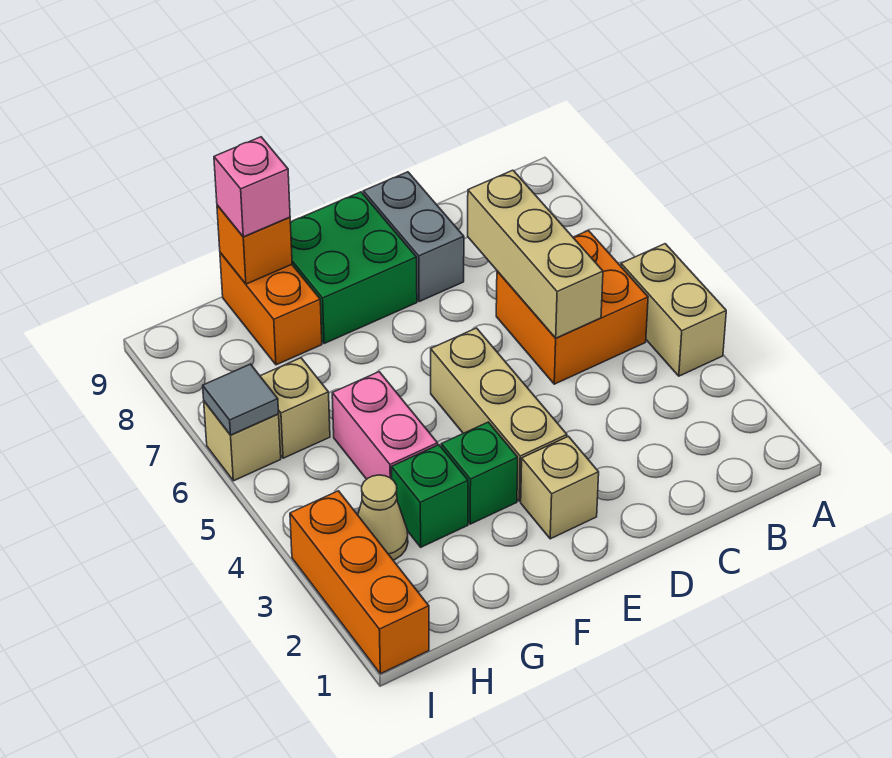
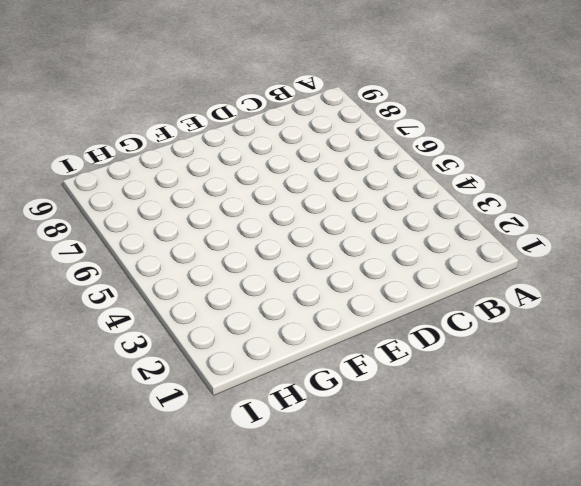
none -> tan brick A4:A5 level 1
none -> orange brick B5:C6 level 1
none -> grey brick D8:D9 level 1

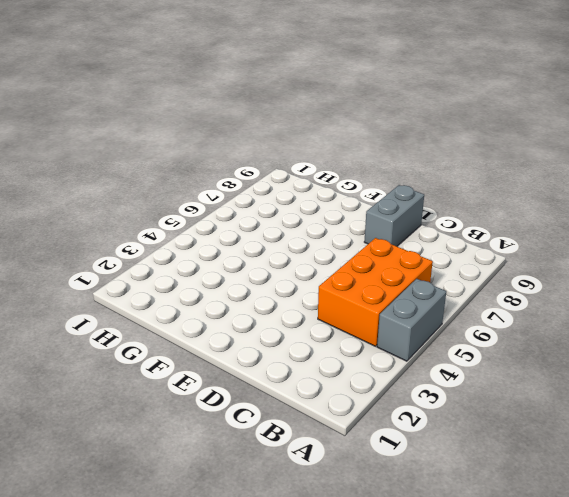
grey brick A4:A5 level 1 -> tan brick A4:A5 level 1
orange brick B4:C6 level 1 -> orange brick B5:C6 level 1
none -> tan brick E2 level 1
none -> tan brick E3:E5 level 1
none -> green brick E8:F9 level 1

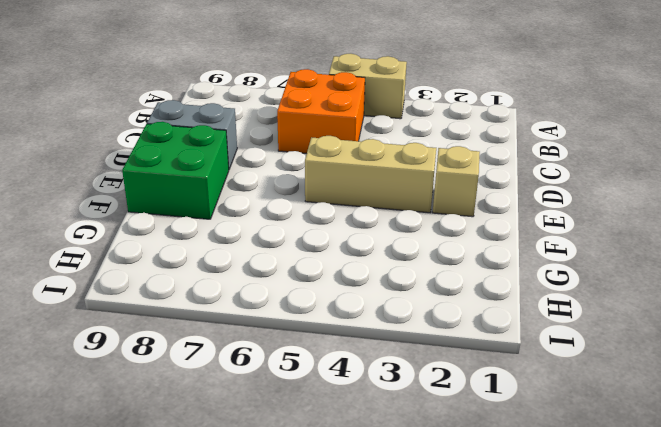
none -> green brick F3 level 1
none -> green brick G3 level 1
none -> pink brick G4:G5 level 1

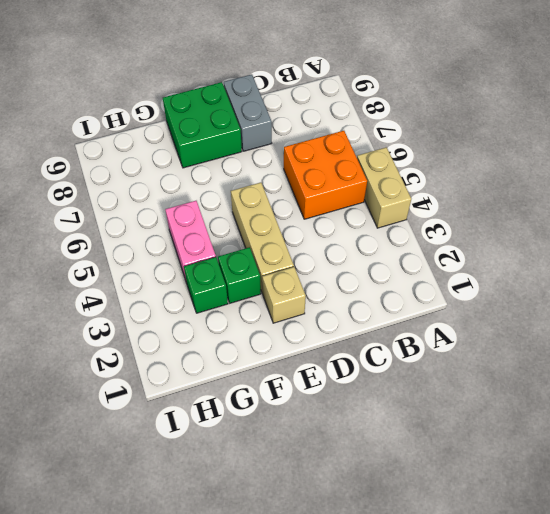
none -> orange brick G8:G9 level 1
none -> tan cone H3 level 1
none -> tan brick H6 level 1

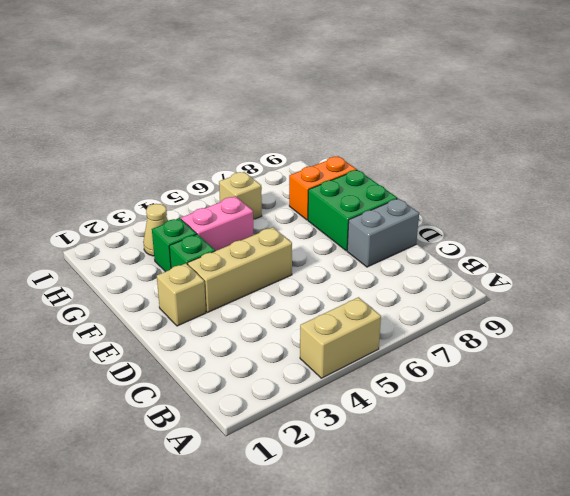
none -> orange brick B5:C6 level 1
none -> orange brick I1:I3 level 1
none -> tan brick I6 level 1

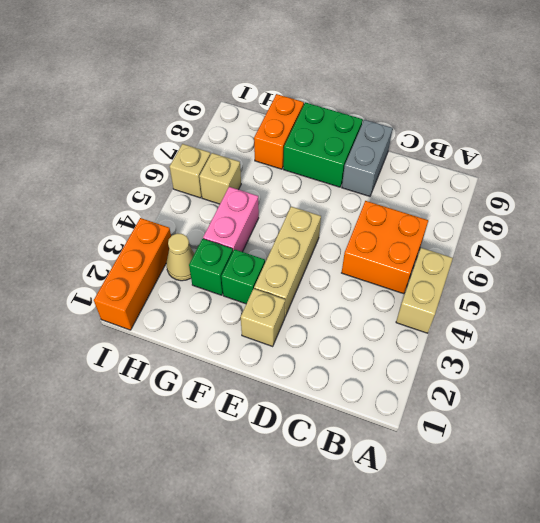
none -> tan brick C5:C7 level 2
none -> orange brick G9 level 2
none -> grey tile I6 level 2

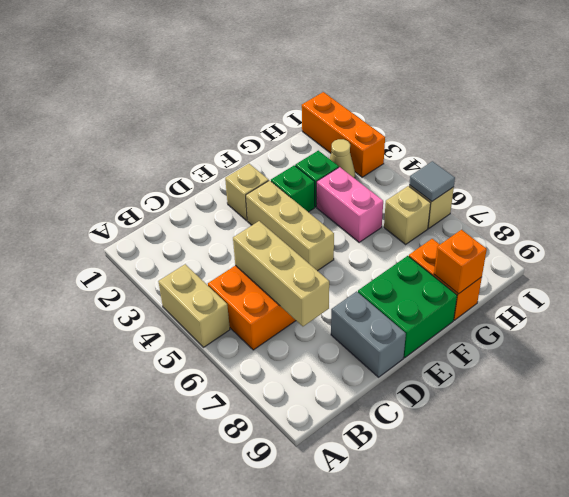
none -> pink brick G9 level 3

